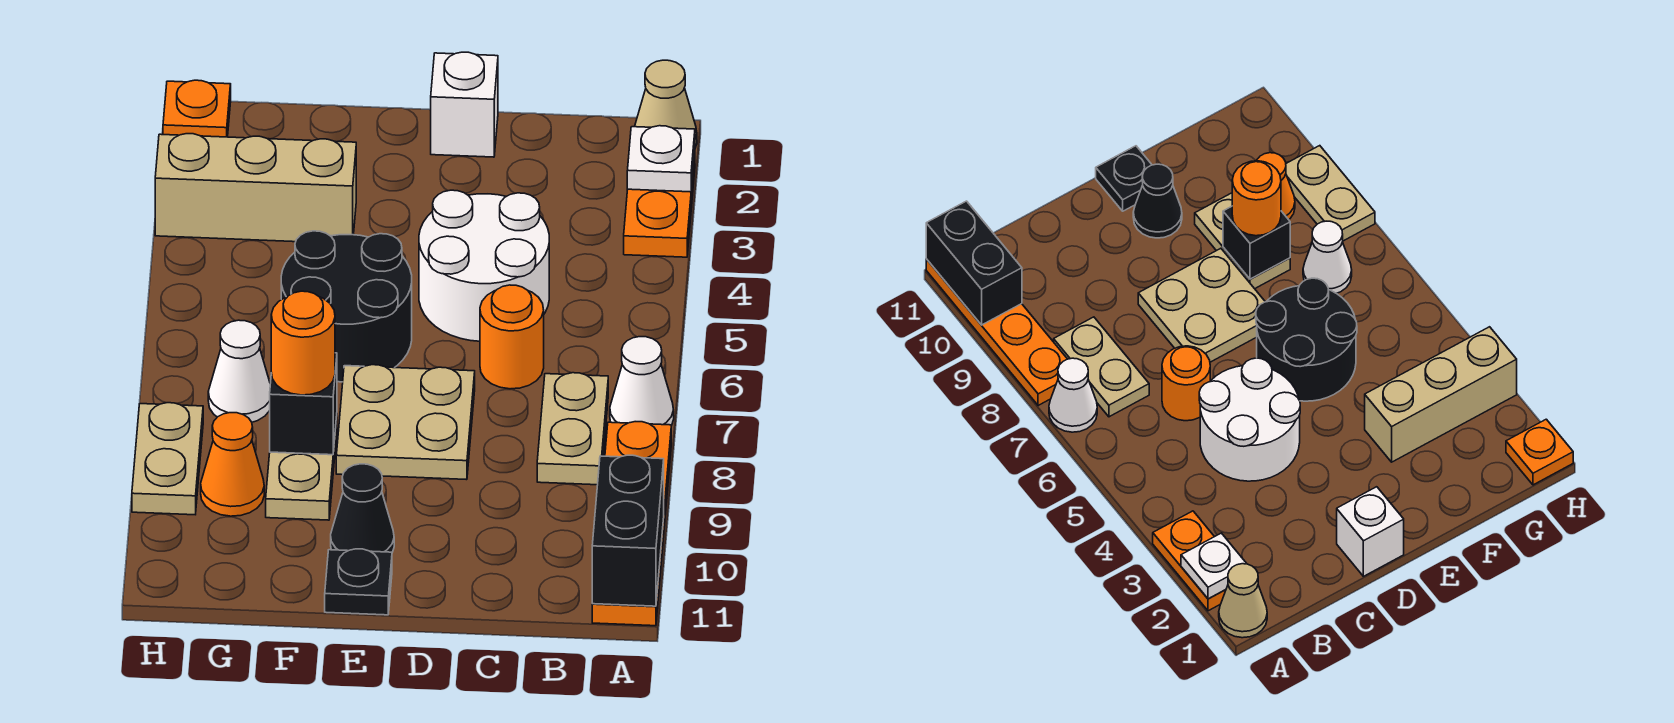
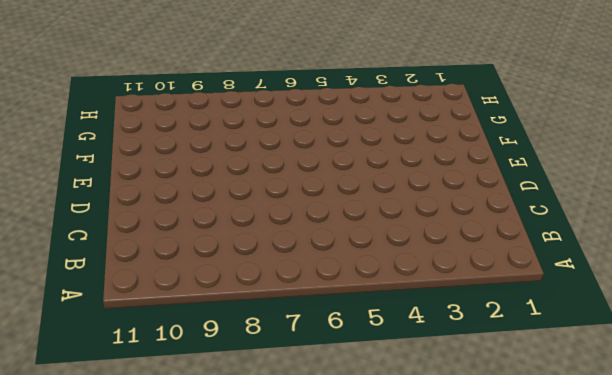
none -> tan cone A1 level 1
none -> orange plate A2:A3 level 1
none -> white cone A7 level 1

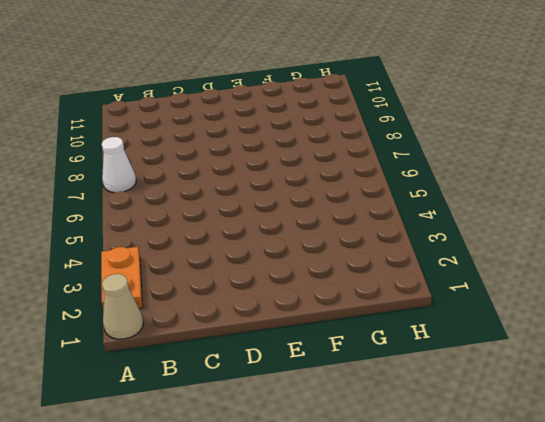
none -> orange plate A8:A11 level 1
none -> tan plate B7:B8 level 1
none -> white round brick C4:D5 level 1

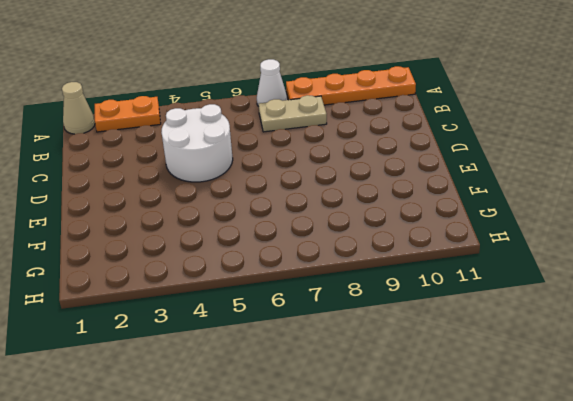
none -> orange round brick C6 level 1
none -> white brick D1 level 1
none -> tan plate D7:E8 level 1

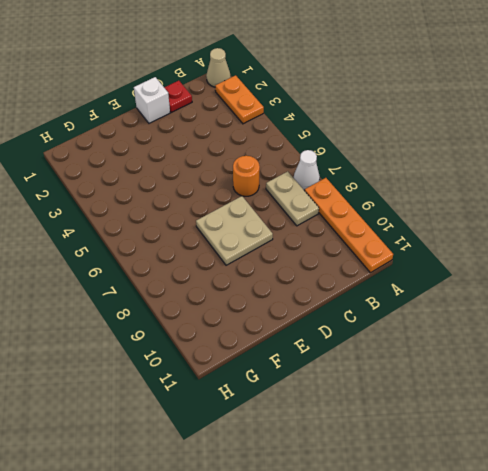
red plate C1 level 1 -> none
none -> white round brick C4:D5 level 1
none -> black round brick E5:F6 level 1
none -> black cone E10 level 1

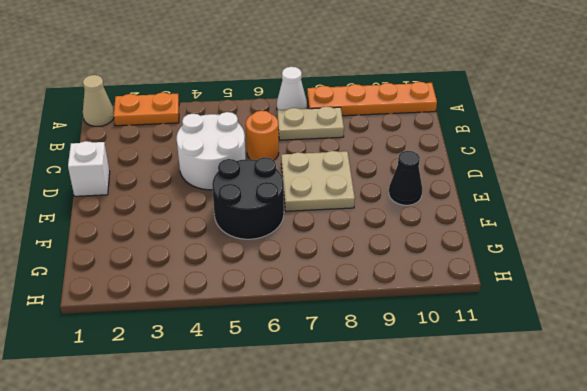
none -> black plate E11 level 1
none -> tan brick F3:H3 level 1
none -> tan plate F8:F9 level 1

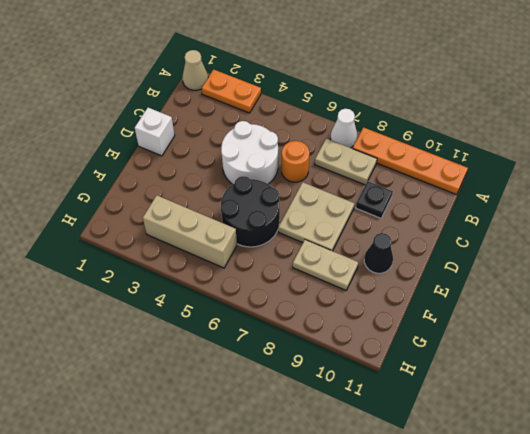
black plate C9 level 1 -> black plate E11 level 1
tan brick G3:G5 level 1 -> tan brick F3:H3 level 1
none -> white cone G7 level 1
none -> orange cone G9 level 1
none -> orange plate H1 level 1

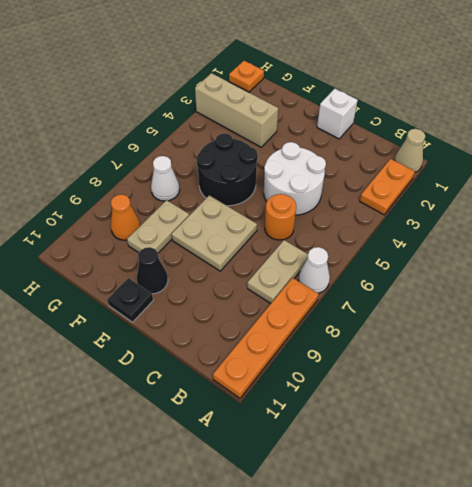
none -> tan plate H8:H9 level 1
none -> white plate A2 level 2
none -> black brick A10:A11 level 2

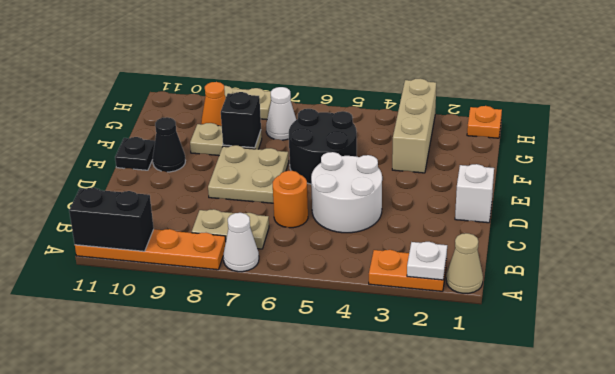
none -> orange round brick F8 level 3

